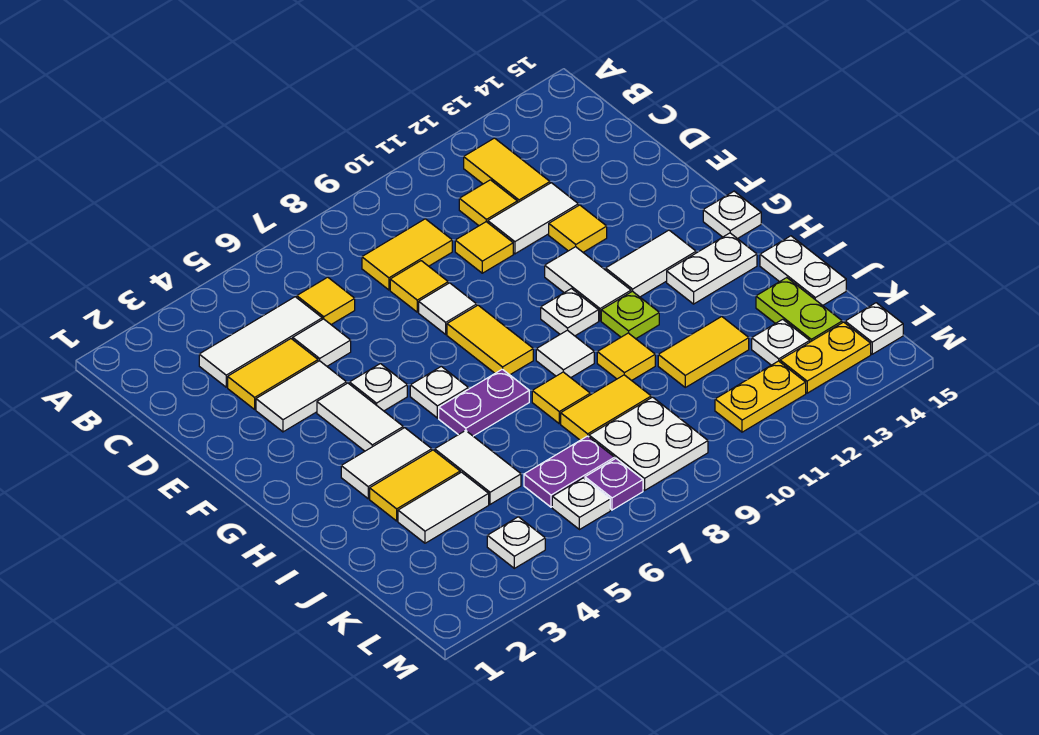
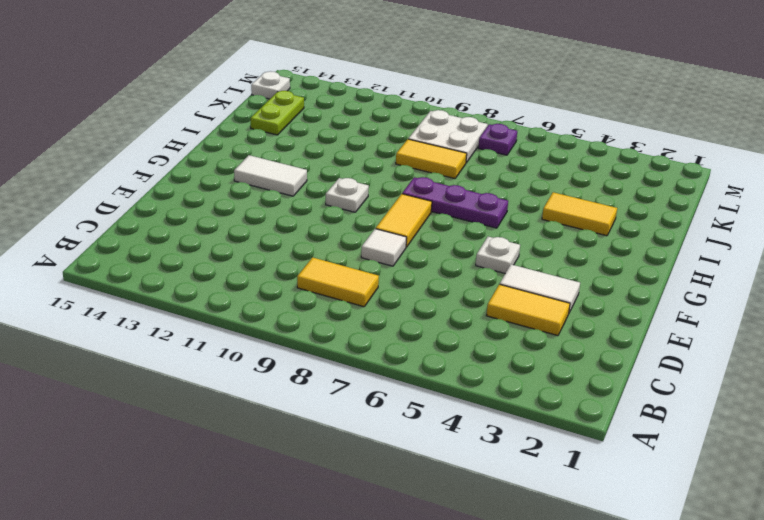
purple plate H6:H8 level 1 -> purple plate H6:H7 level 1
none -> yellow tile B12:C12 level 1
none -> white tile C3:C5 level 1
none -> yellow tile C6 level 1
none -> yellow tile C11 level 1

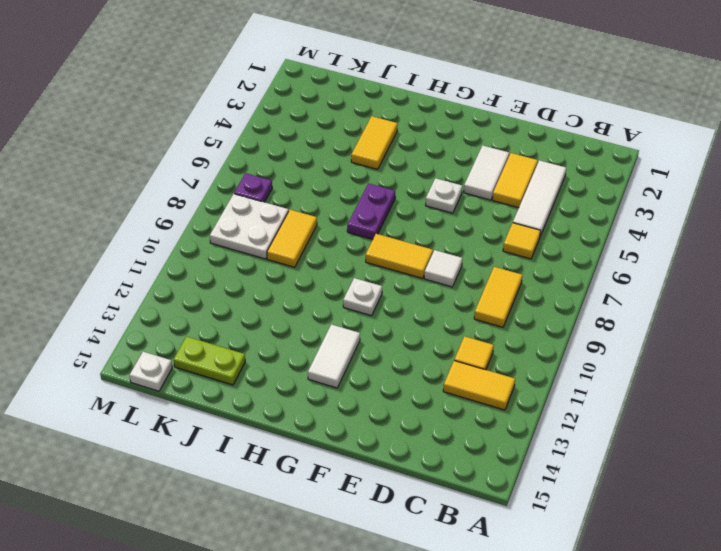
none -> white tile D5 level 1
none -> yellow tile D8 level 1
none -> yellow tile D10 level 1
none -> white tile D11:D12 level 1

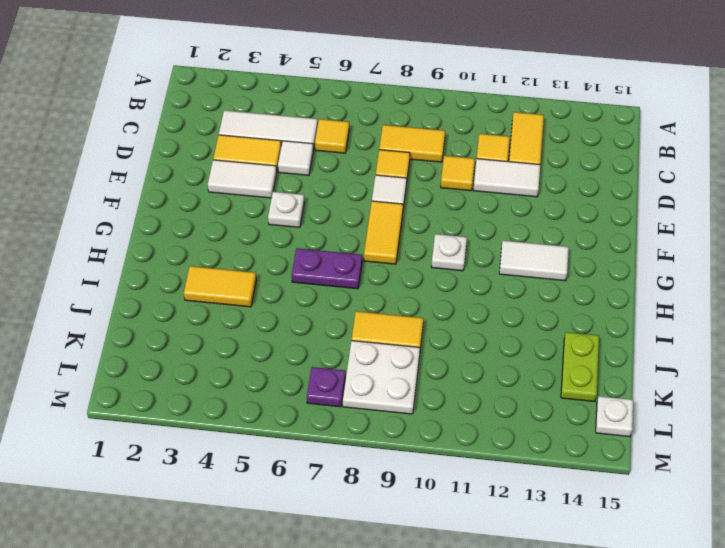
none -> yellow tile E12 level 1
none -> white tile F4:G4 level 1
none -> white tile F11:G11 level 1
none -> white plate G6 level 1

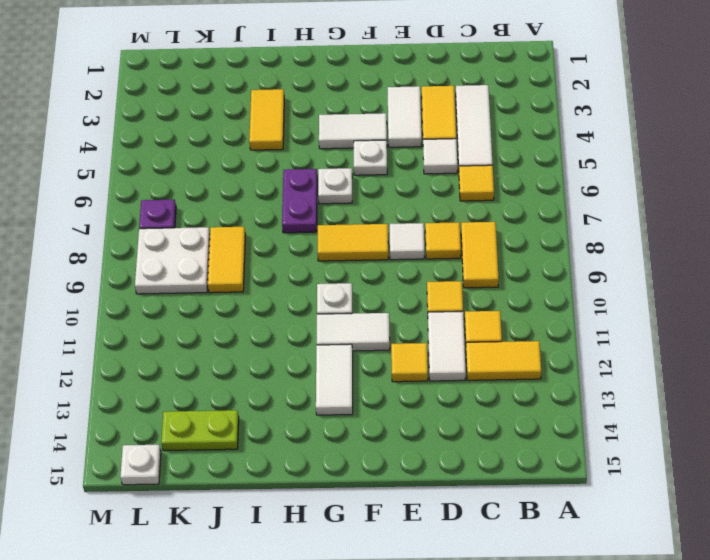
none -> white plate G15 level 1
none -> white tile H3:H4 level 1
none -> white tile H9 level 1
none -> lime plate H11 level 1

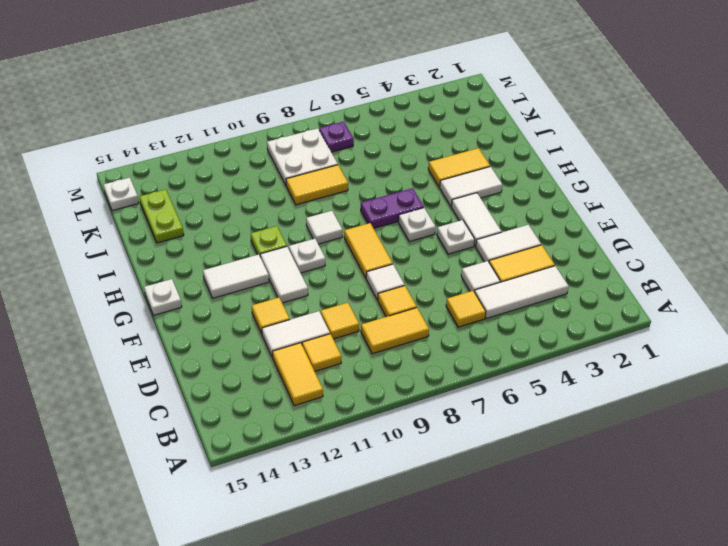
none -> white plate H13:H14 level 1
none -> white tile I5:J5 level 1
none -> yellow tile I8 level 1
none -> yellow tile I10 level 1

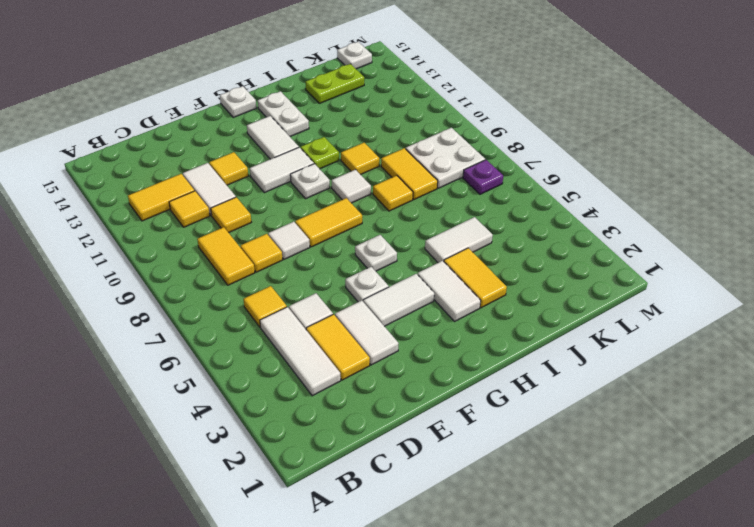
none -> purple plate H6:H7 level 1
none -> white plate I15:J15 level 1
none -> white tile J3:J4 level 1
none -> yellow tile J11:J12 level 1

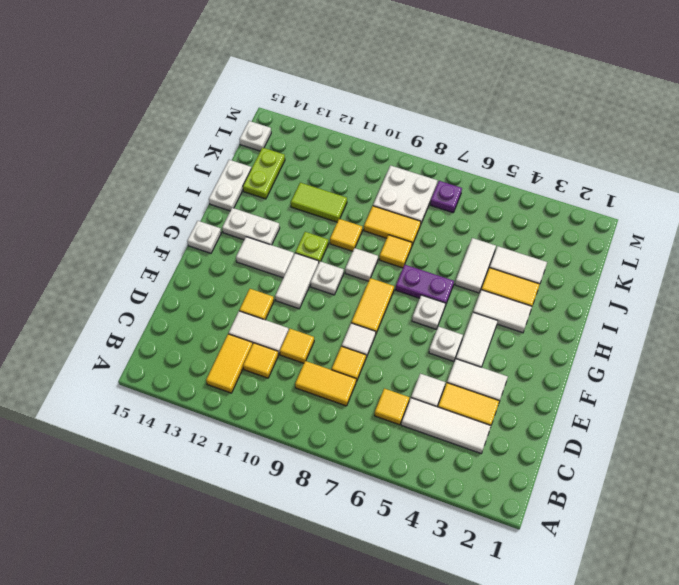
lime tile J11:J12 level 1 -> yellow tile J11:J12 level 1
none -> purple plate K6:K7 level 1
none -> white plate K13 level 1
none -> white plate L4 level 1
none -> white plate L6 level 1

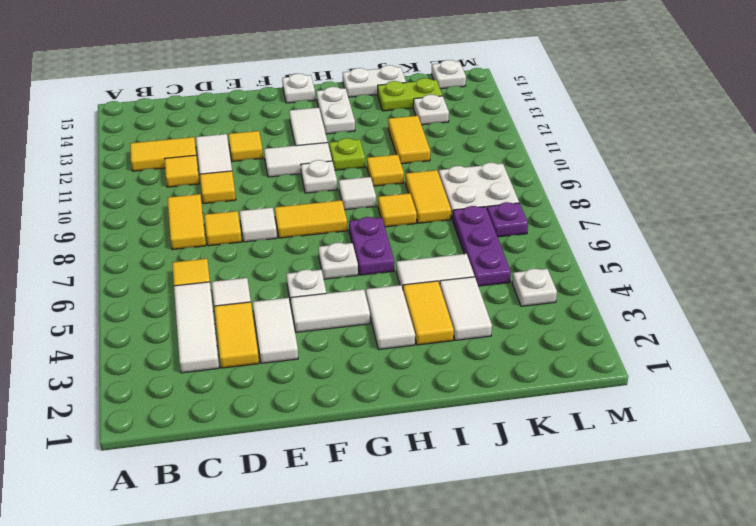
purple plate K5:K7 level 1 -> purple plate K6:K7 level 1
none -> white plate L6 level 1
none -> yellow plate L11:L12 level 1
none -> yellow plate L13:L14 level 1

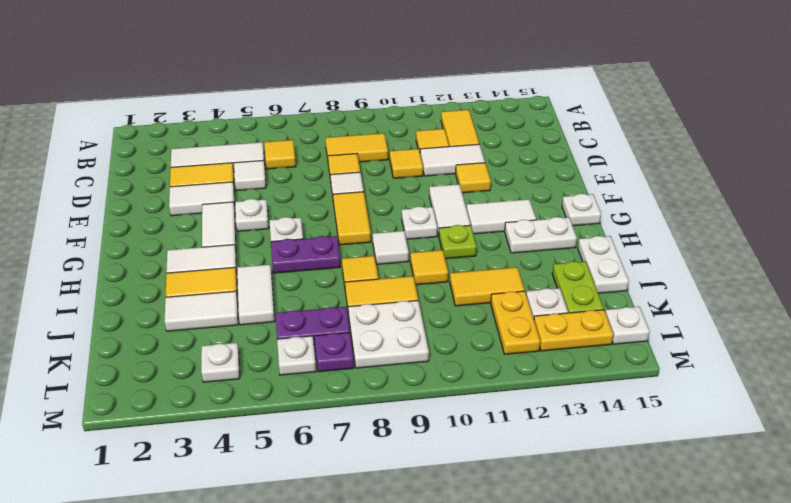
yellow plate K12:L12 level 1 -> yellow plate L11:L12 level 1

